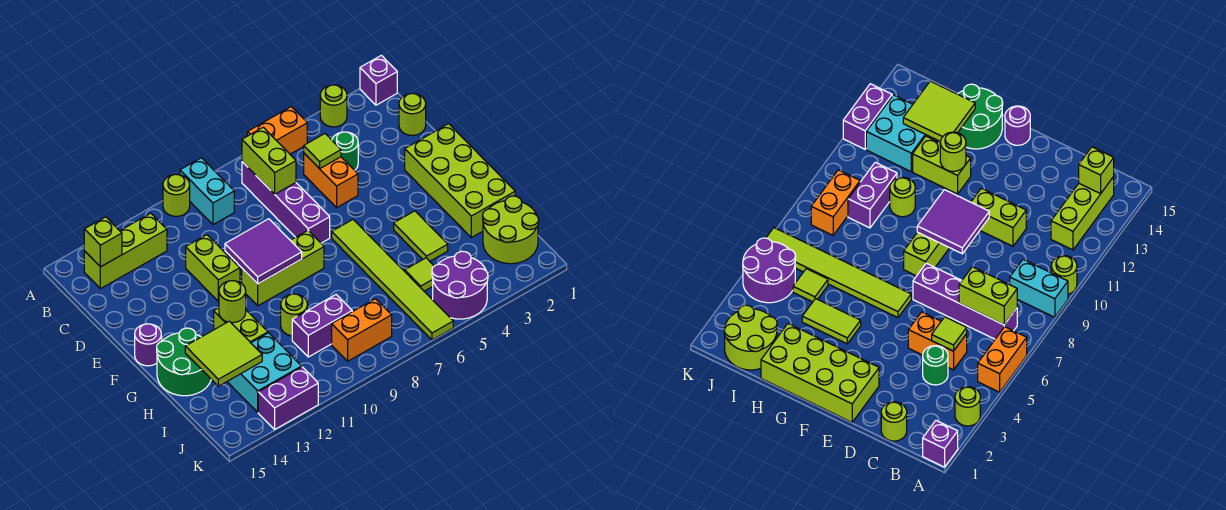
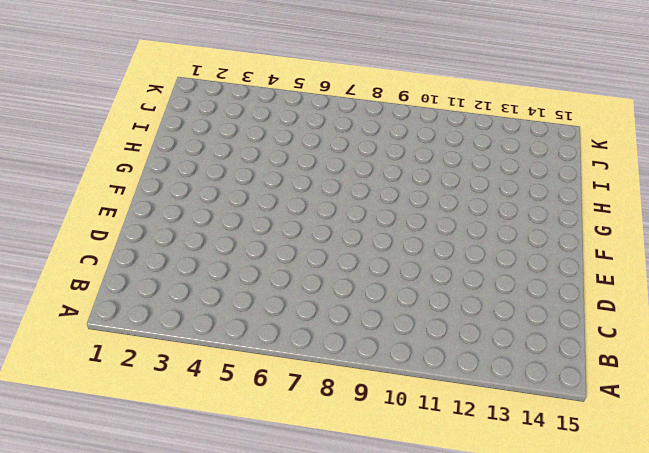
none -> purple brick A1 level 1
none -> lime round brick A3 level 1
none -> orange brick A5:A6 level 1
none -> cyan brick A9:B9 level 1

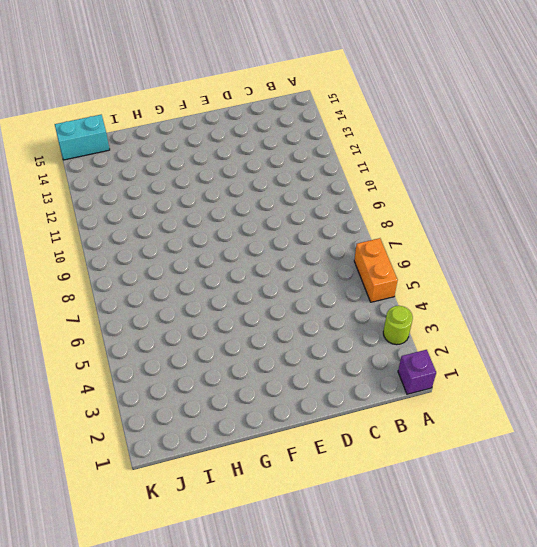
cyan brick J15:K15 level 1 -> cyan brick A9:B9 level 1
none -> lime round brick A10 level 1
none -> purple brick B7:E7 level 1
none -> lime brick B12:B14 level 1
none -> lime round brick C1 level 1

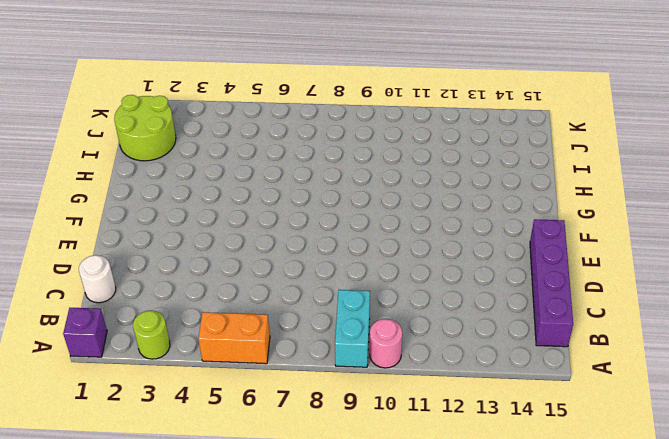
pink round brick A10 level 1 -> lime round brick A10 level 1
purple brick B15:E15 level 1 -> purple brick B7:E7 level 1
white round brick C1 level 1 -> lime round brick C1 level 1
none -> lime brick B12:B14 level 1
none -> green round brick C4 level 1
none -> orange brick C5:D5 level 1
none -> lime brick D11:E11 level 1

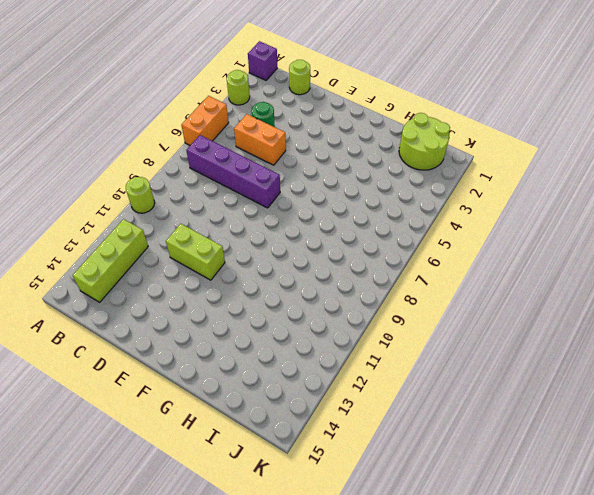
none -> cyan brick A9:B9 level 1
none -> lime brick E1:H2 level 1
none -> lime tile F6:K6 level 1
none -> lime brick F8:F10 level 1

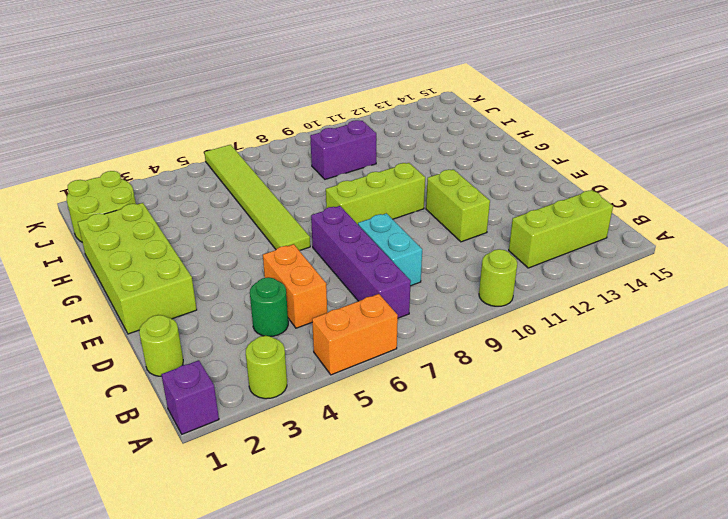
cyan brick C8:D8 level 1 -> cyan brick A9:B9 level 1
none -> purple round brick F15 level 1
none -> lime tile G4:H4 level 1
none -> lime brick G12:H12 level 1
none -> green round brick G14:H15 level 1

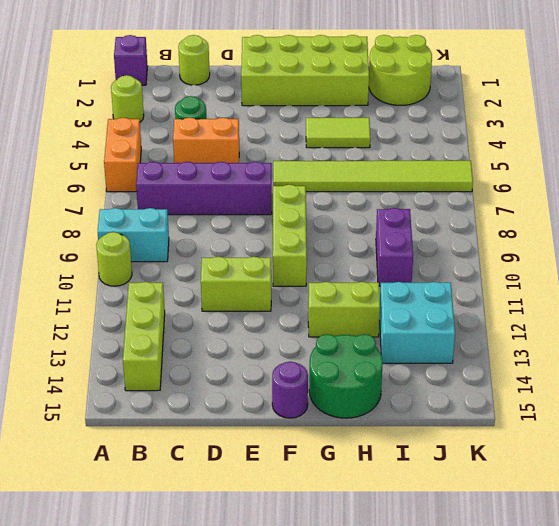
none -> lime round brick H10 level 1
none -> lime tile I5 level 1
none -> purple round brick J4:K5 level 1
none -> orange brick J8:J9 level 1

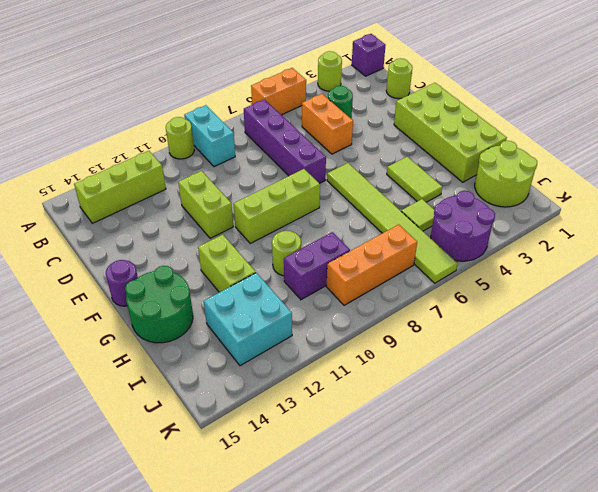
orange brick J7:J9 level 1 -> orange brick J8:J9 level 1
none -> purple brick K12:K13 level 1
none -> lime brick B7:C7 level 2
none -> lime brick B14 level 2
none -> lime tile C5 level 2

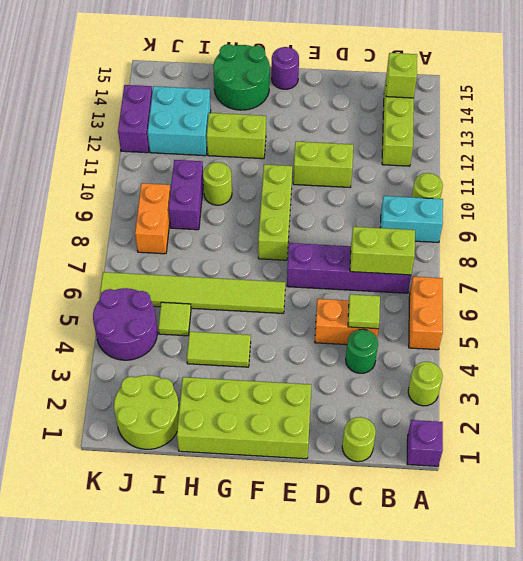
none -> purple tile E9:F10 level 2
none -> lime round brick G12 level 2
none -> lime tile H13:I14 level 2

